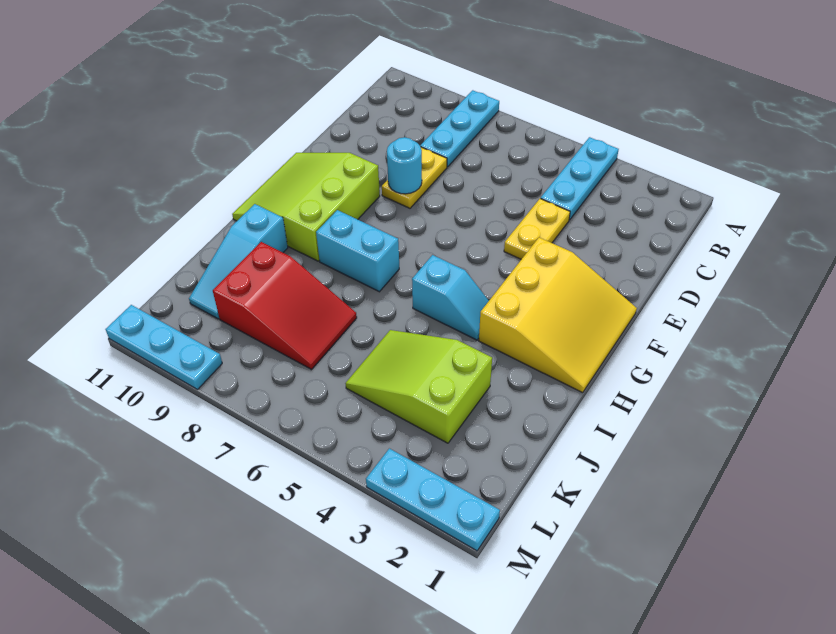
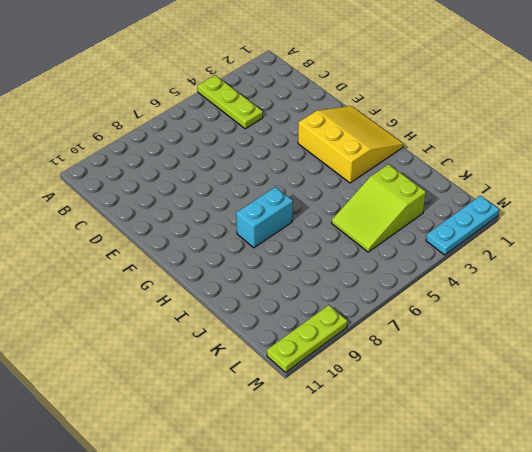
lime plate A4:C4 level 1 -> cyan plate A4:C4 level 1
lime plate M9:M11 level 1 -> cyan plate M9:M11 level 1
none -> cyan plate A8:C8 level 1
none -> yellow plate D4:E4 level 1
none -> yellow plate D8:E8 level 1

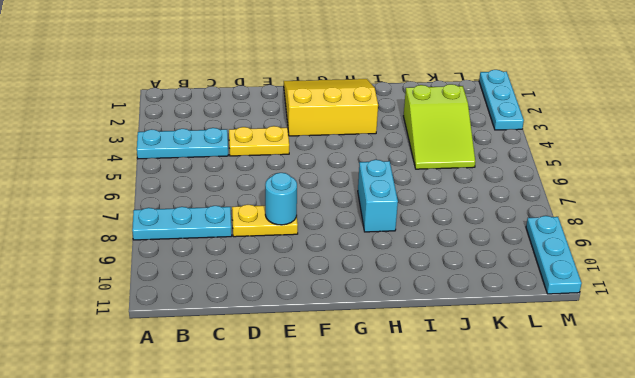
none -> lime slope F9:H11 level 1 top 9
none -> cyan slope H4:H5 level 1 top 5
none -> cyan slope I10:K10 level 1 top I

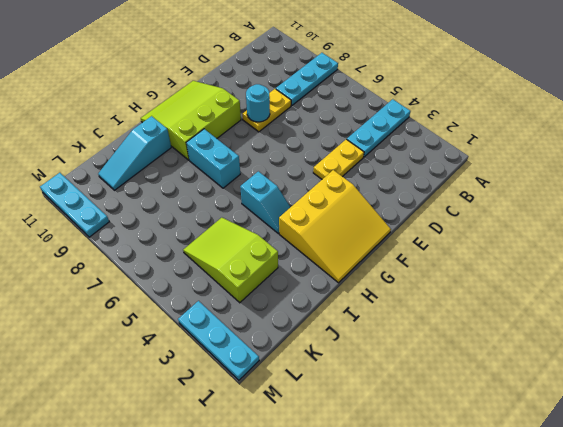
none -> red slope J7:K9 level 1 top 9

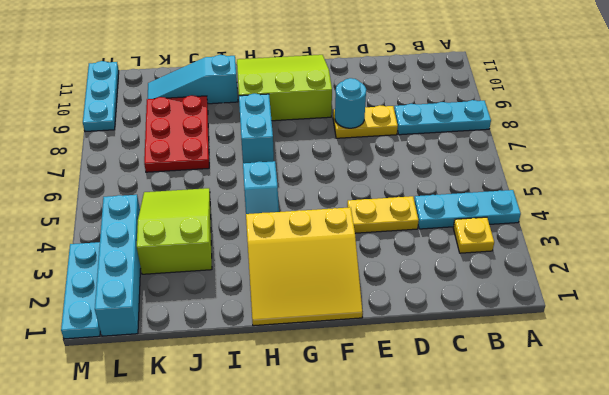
yellow plate B3 level 1 -> none
red plate J7:K9 level 1 -> red slope J7:K9 level 1 top 9
cyan brick L1:L4 level 1 -> none

